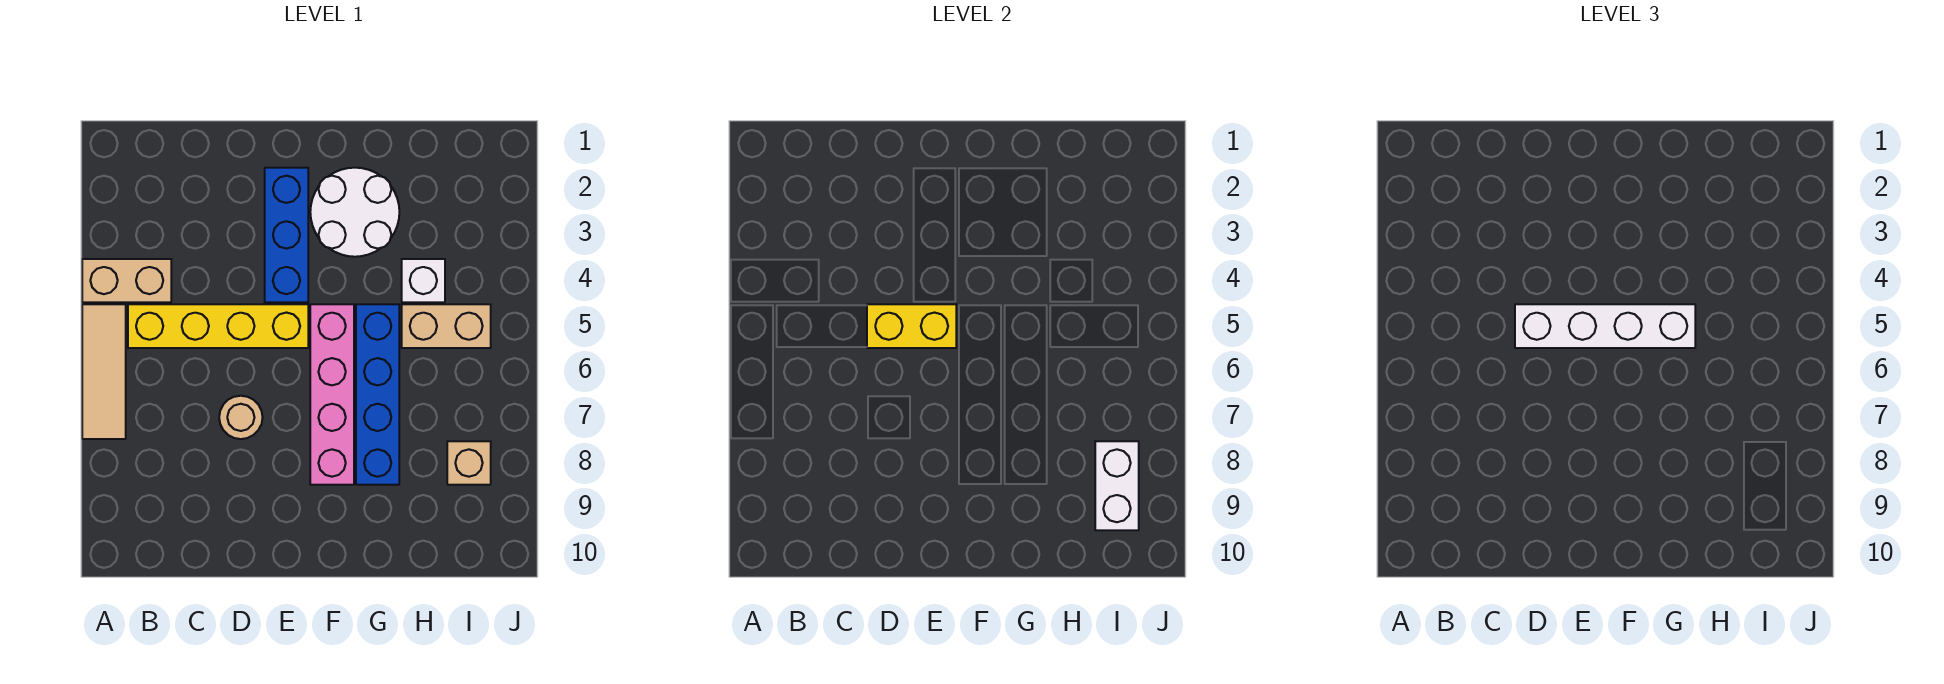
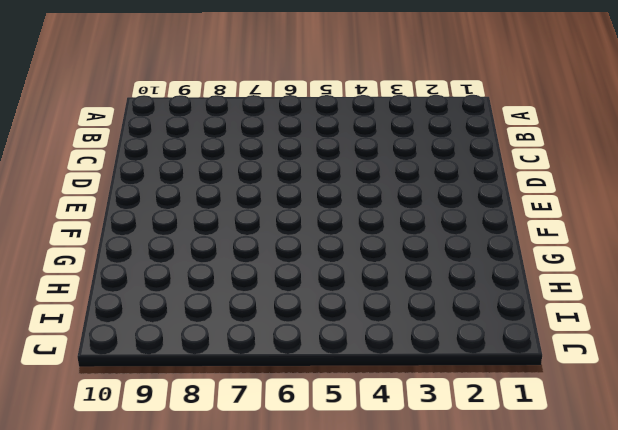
none -> tan brick A4:B4 level 1
none -> tan tile A5:A7 level 1
none -> yellow brick B5:E5 level 1

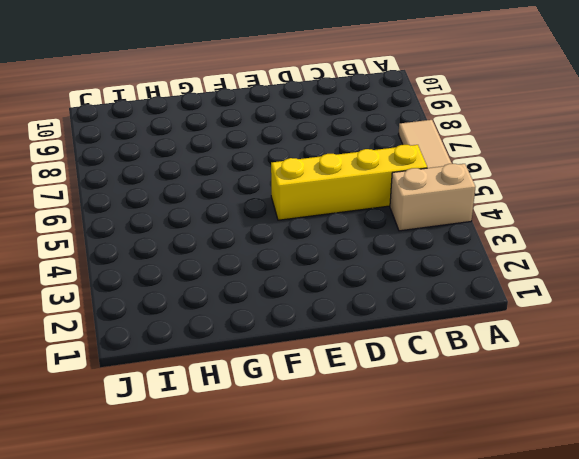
none -> tan round brick D7 level 1
none -> blue brick E2:E4 level 1
none -> white round brick F2:G3 level 1

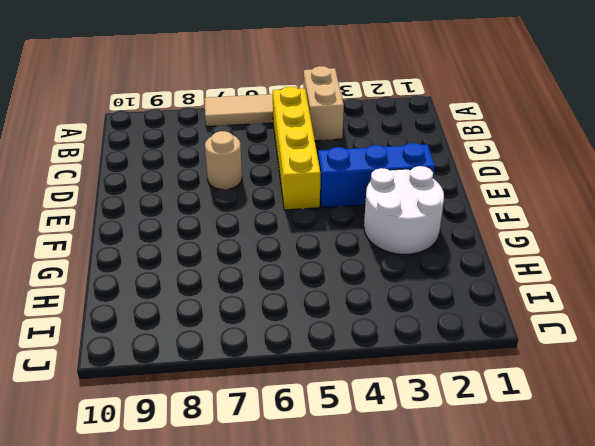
none -> pink brick F5:F8 level 1
none -> blue brick G5:G8 level 1
none -> white brick H4 level 1

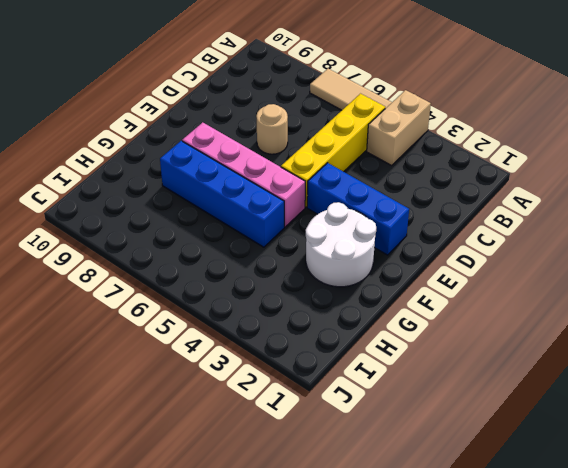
none -> white brick H4 level 1
none -> tan brick H5:I5 level 1
none -> tan brick I8 level 1

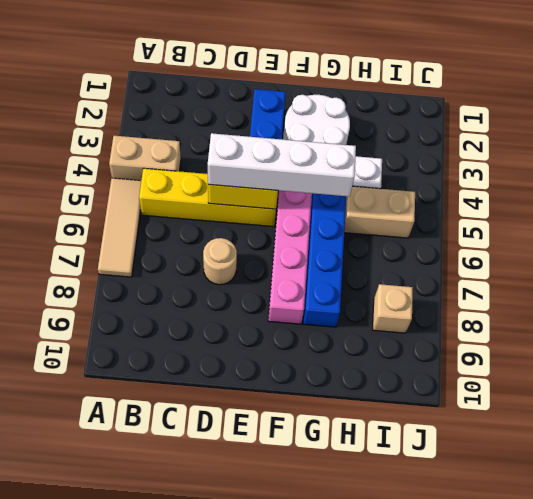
none -> white brick I8:I9 level 2

